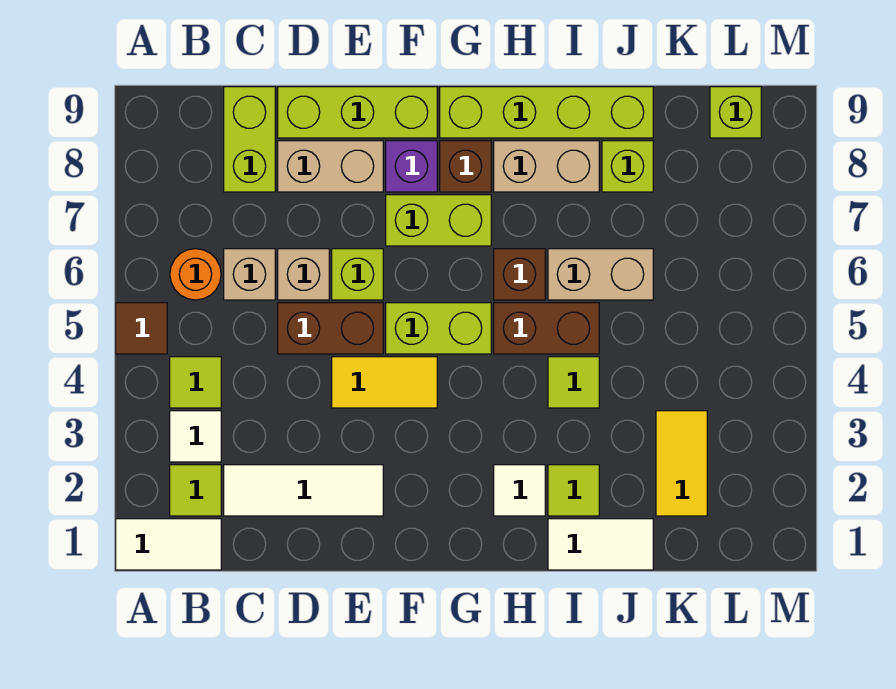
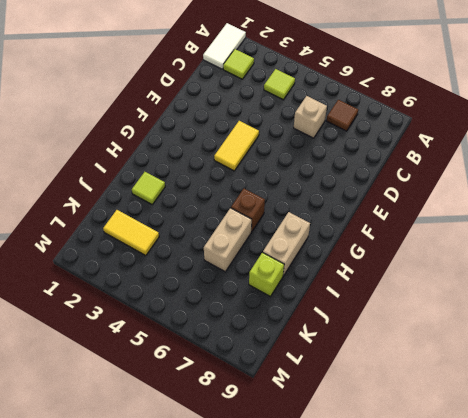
brown tile B7 level 1 -> brown tile A5 level 1
none -> white tile B3 level 1
none -> orange round brick B6 level 1
none -> white tile C2:E2 level 1
none -> lime brick C8:C9 level 1

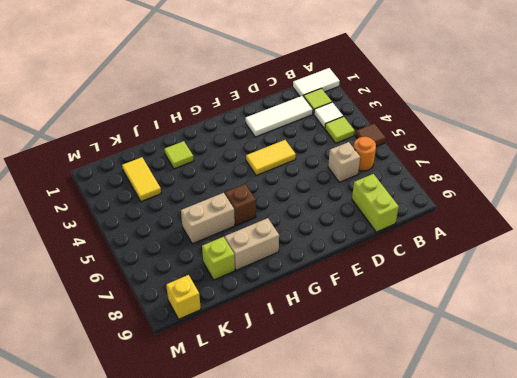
yellow brick L9 level 1 -> lime brick L9 level 1
none -> brown brick D5:E5 level 1
none -> tan brick D6 level 1
none -> tan brick D8:E8 level 1
none -> lime brick D9:F9 level 1

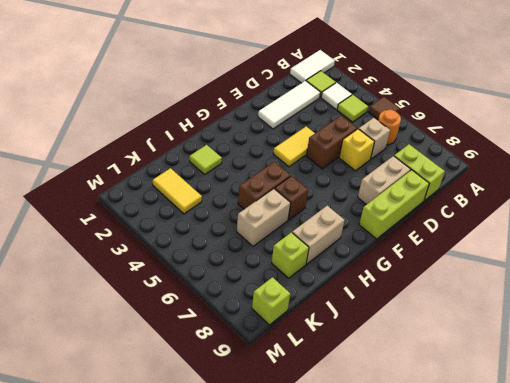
yellow brick D6 level 1 -> tan brick D6 level 1
none -> lime brick E6 level 1
none -> lime brick F5:G5 level 1
none -> lime brick F7:G7 level 1
none -> purple brick F8 level 1

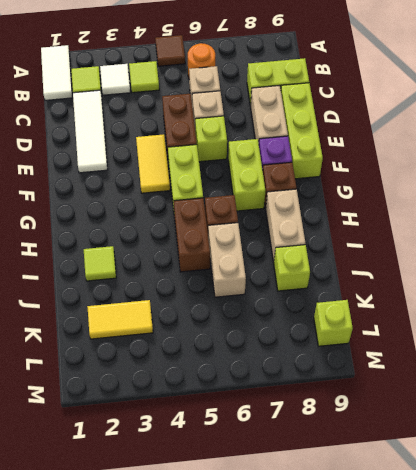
none -> lime brick G9:J9 level 1
none -> white tile H2 level 1
none -> white tile I1:J1 level 1
none -> lime tile I4 level 1

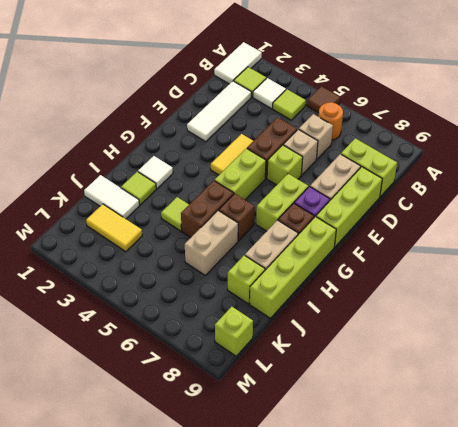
white tile J1:J2 level 1 -> white tile I1:J1 level 1

